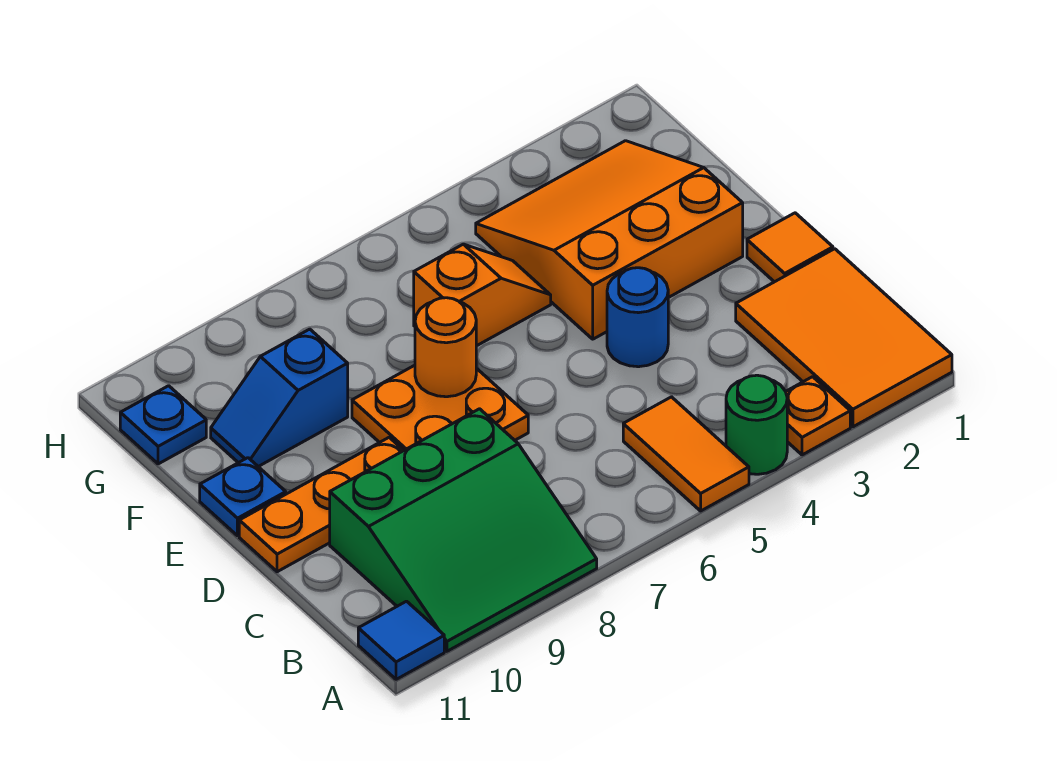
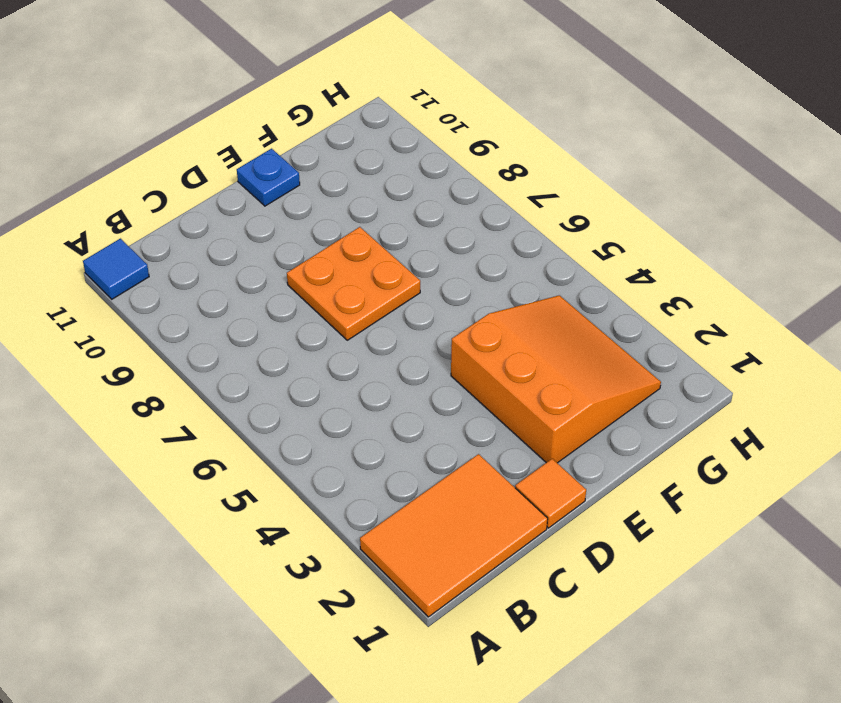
none -> orange plate A3 level 1
none -> green round brick A4 level 1
none -> orange tile A5:B5 level 1

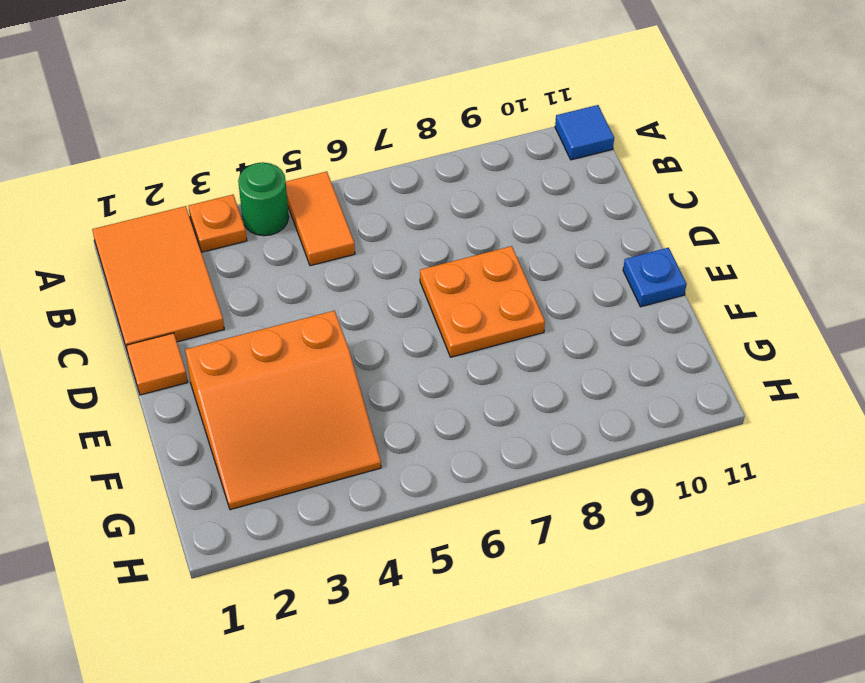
none -> green slope A8:C10 level 1 top C
none -> blue round brick D4 level 1
none -> orange plate D9:D11 level 1

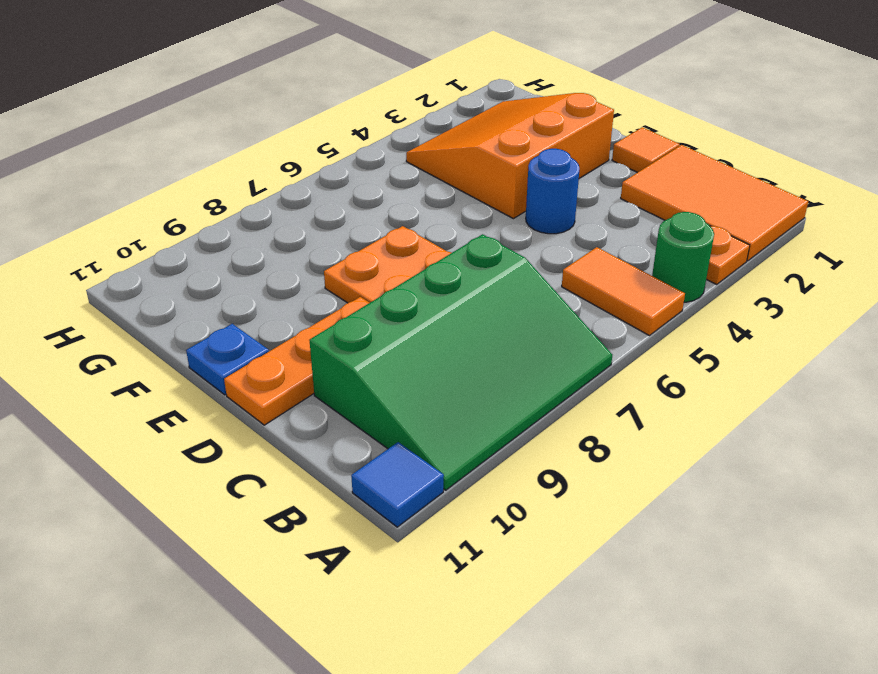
green slope A7:C10 level 1 top C -> green slope A8:C10 level 1 top C
none -> orange slope F5:F6 level 1 top 6
none -> blue slope F9:F10 level 1 top 9
none -> blue plate G11 level 1

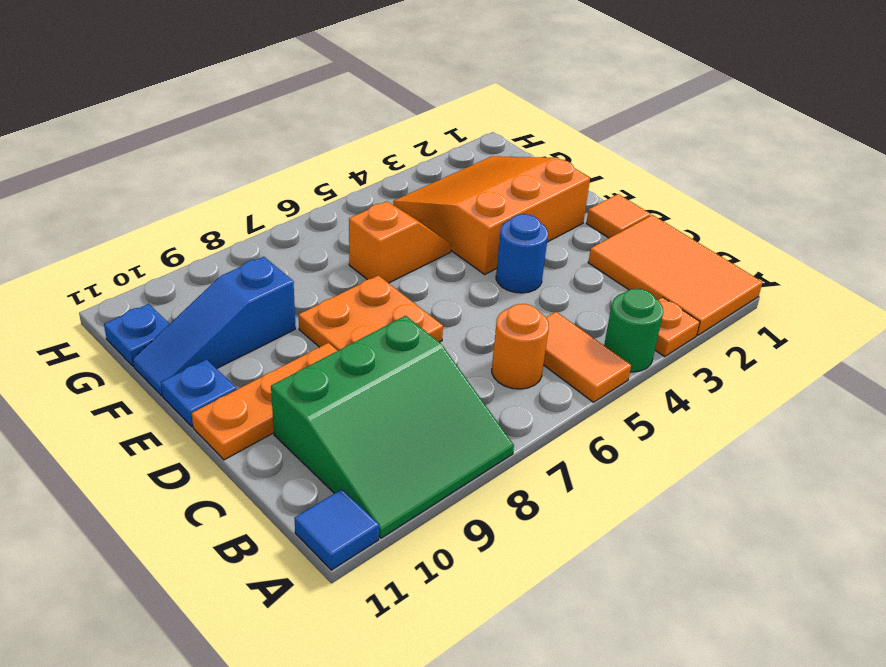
orange round brick B6 level 1 -> orange round brick E7 level 2
blue slope F9:F11 level 1 top 9 -> blue slope F9:F10 level 1 top 9

